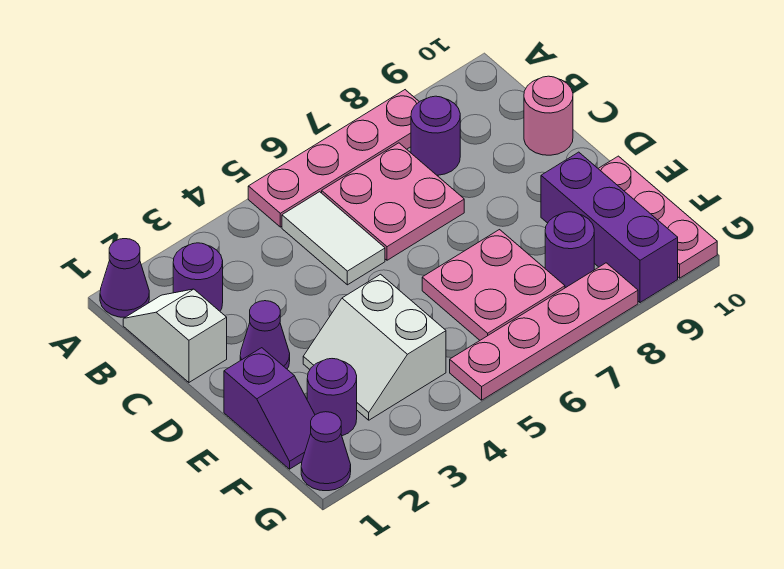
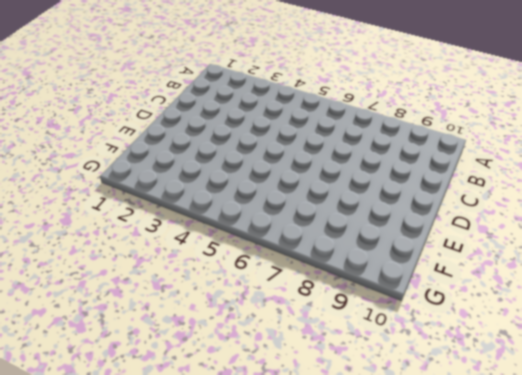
none -> purple cone A1 level 1
none -> pink plate A5:A8 level 1
none -> white slope B1:C1 level 1 top C

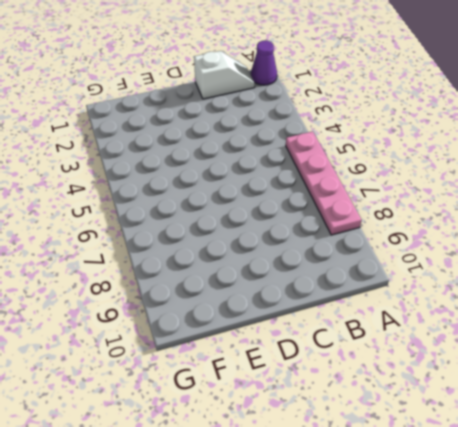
none -> purple round brick B2 level 1
none -> white tile B5:C5 level 1
none -> pink plate B6:C7 level 1

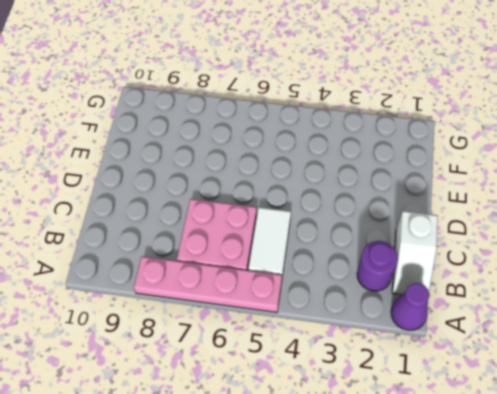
none -> purple round brick B8 level 1
none -> pink round brick C10 level 1
none -> purple cone D2 level 1

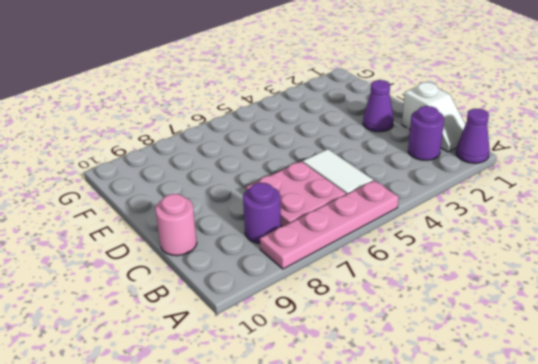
none -> purple slope E1:F1 level 1 top E
none -> white slope E3:F4 level 1 top 4
none -> pink plate E6:F7 level 1

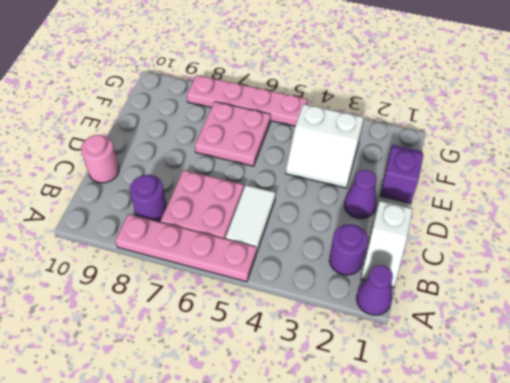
white slope E3:F4 level 1 top F -> white slope E3:F4 level 1 top 4
none -> purple brick E9:G9 level 1
none -> pink plate E10:G10 level 1
none -> purple round brick F2 level 1

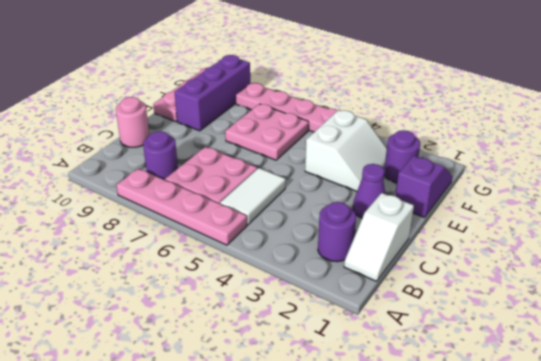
none -> purple cone A1 level 1
none -> purple round brick F8 level 1
none -> purple cone G1 level 1

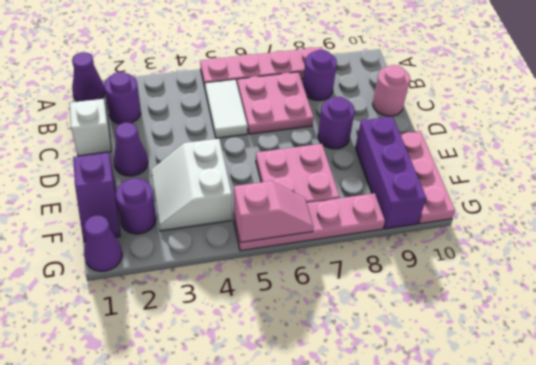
purple round brick D8 level 1 -> purple round brick F8 level 1
pink slope G5:G6 level 2 top 5 -> none

